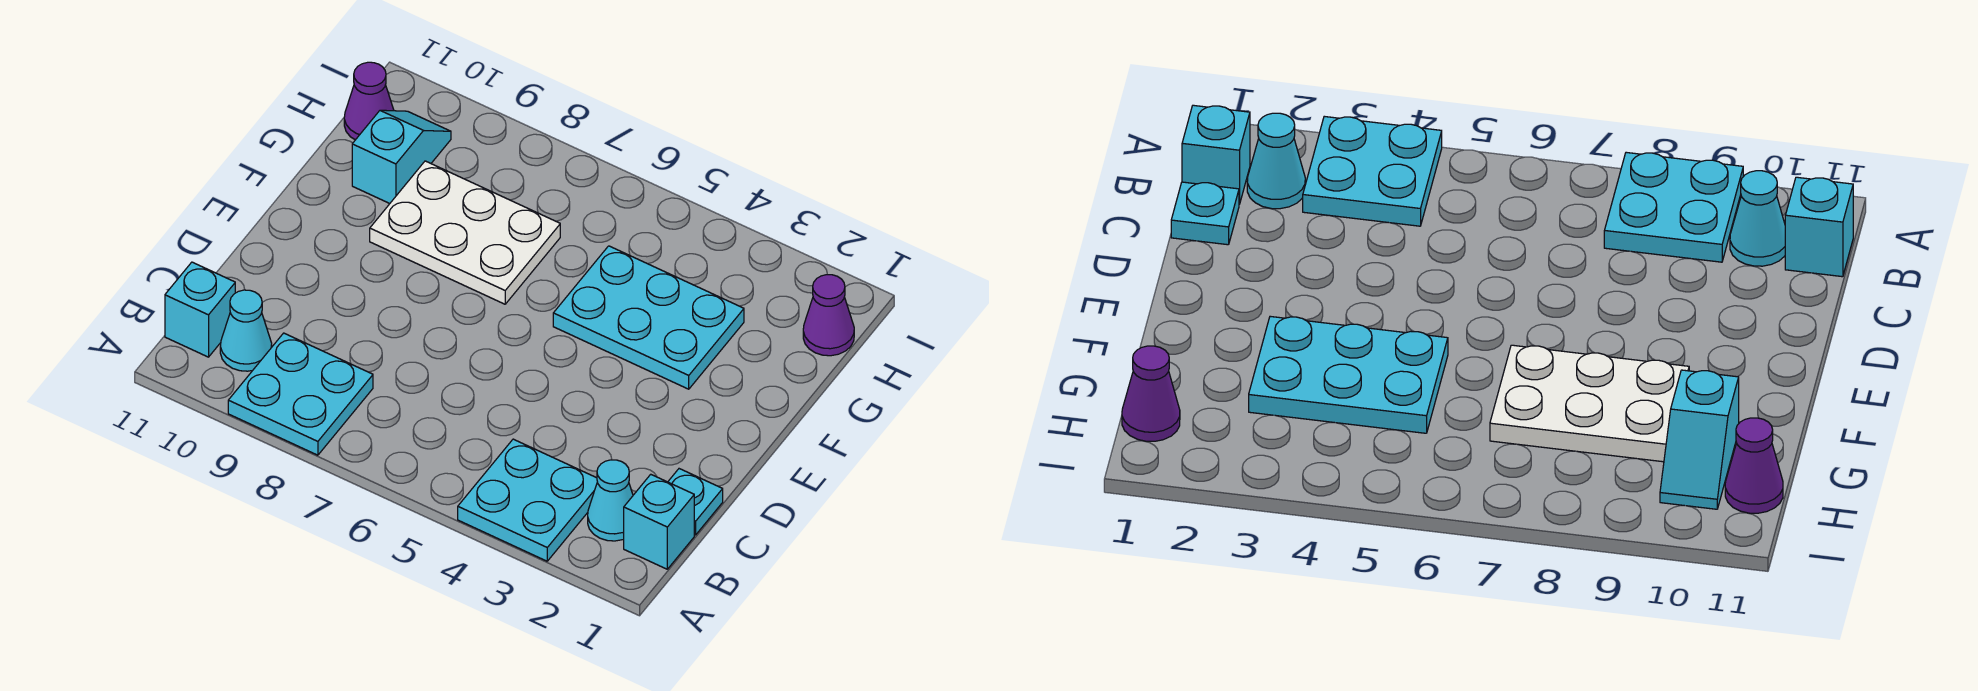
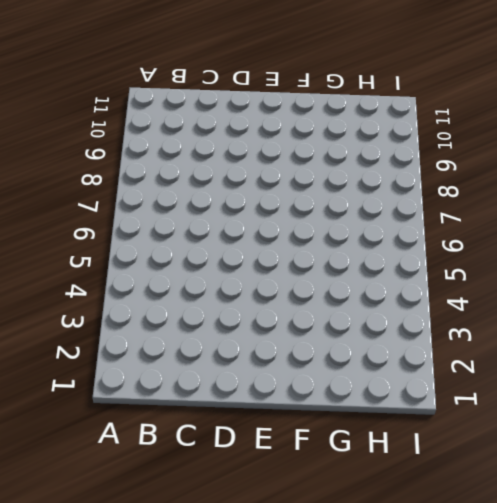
none -> cyan plate A3:B4 level 1
none -> cyan plate A8:B9 level 1
none -> cyan brick B1 level 1

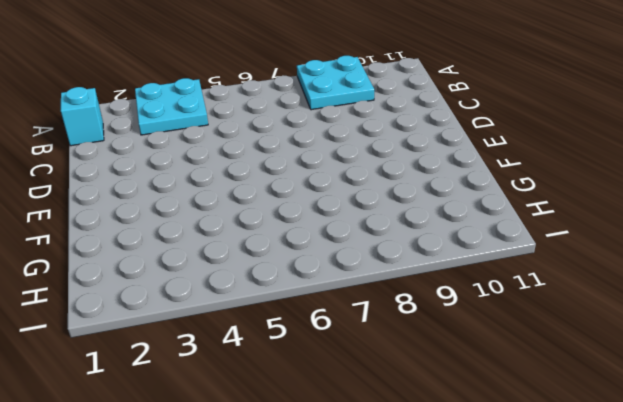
none -> cyan cone B2 level 1
none -> cyan cone B10 level 1
none -> cyan brick B11 level 1

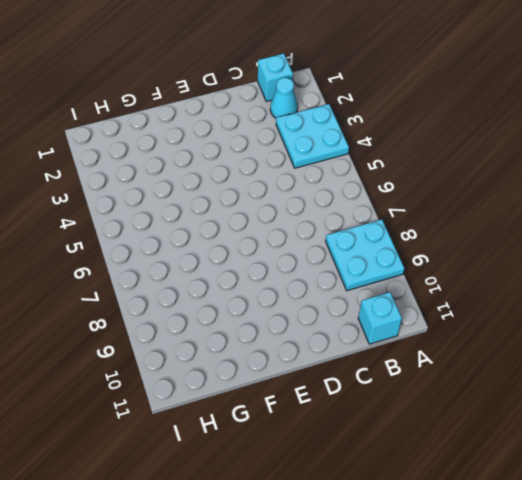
none -> cyan cone B10 level 1
none -> cyan plate C1 level 1
none -> cyan plate F3:G5 level 1

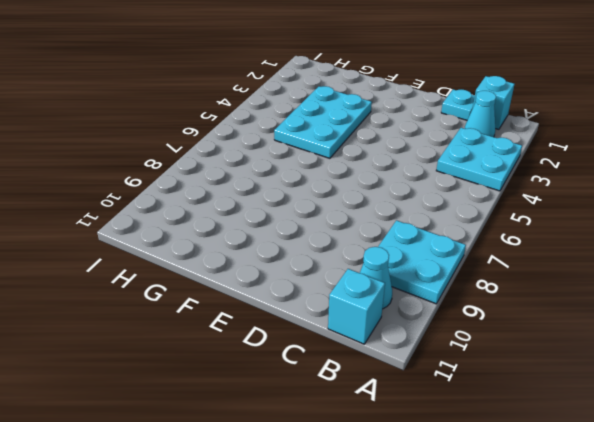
none -> white plate F7:G9 level 1
none -> cyan slope G10:H10 level 1 top G
none -> purple cone H1 level 1

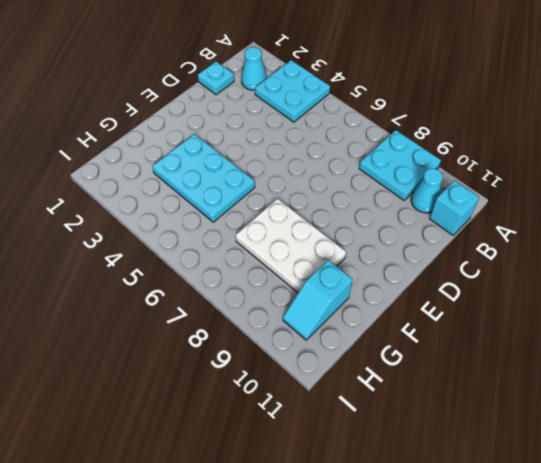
none -> cyan brick B1 level 1
none -> purple cone H1 level 1
none -> purple cone H11 level 1

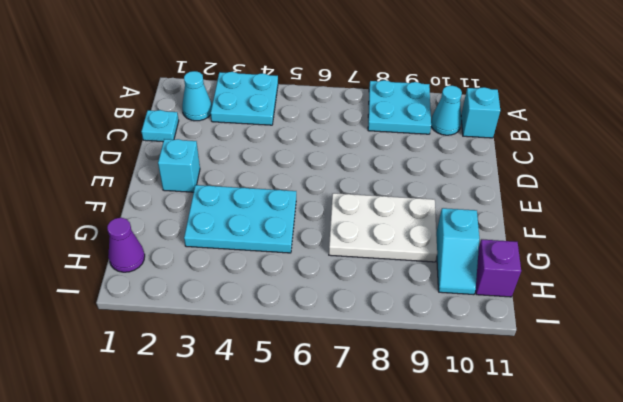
cyan brick E2 level 1 -> cyan brick B1 level 1
purple brick H11 level 1 -> purple cone H11 level 1

